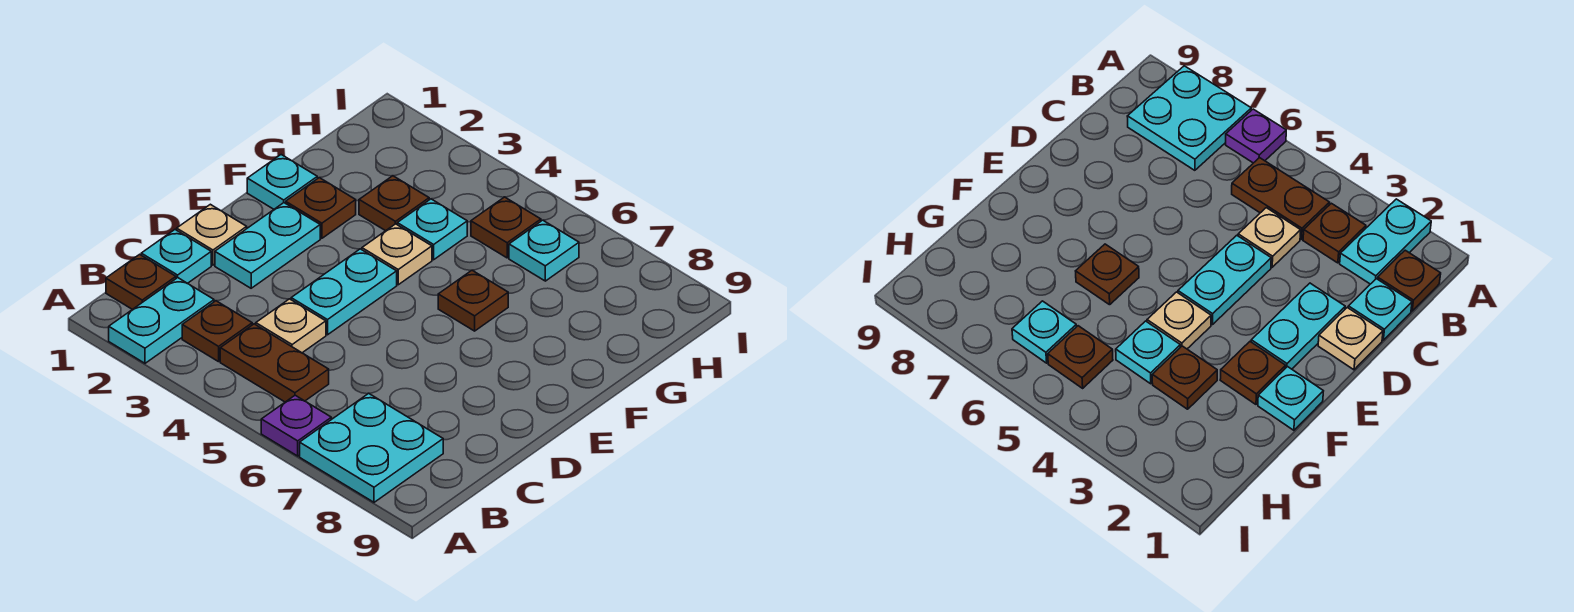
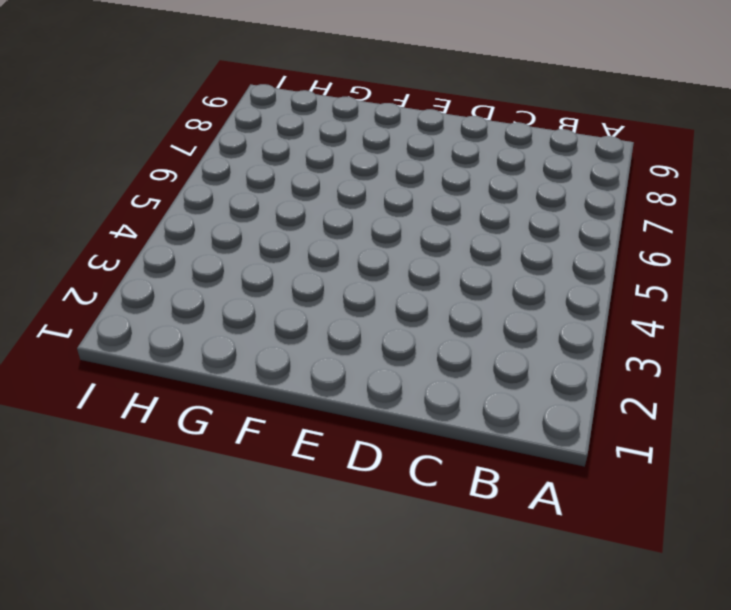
none -> cyan plate A2:B2 level 1
none -> purple plate A6 level 1
none -> cyan plate A7:B8 level 1

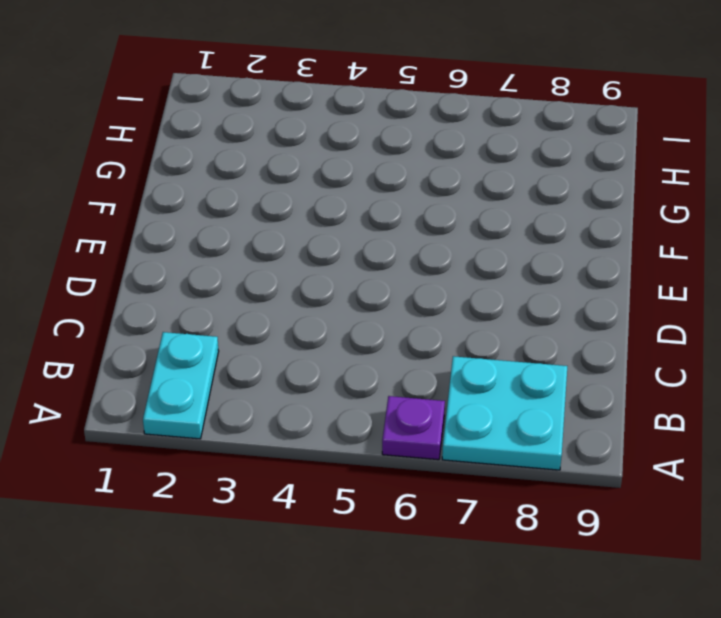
none -> brown plate B1 level 1
none -> brown plate B3 level 1
none -> brown plate B4:B5 level 1

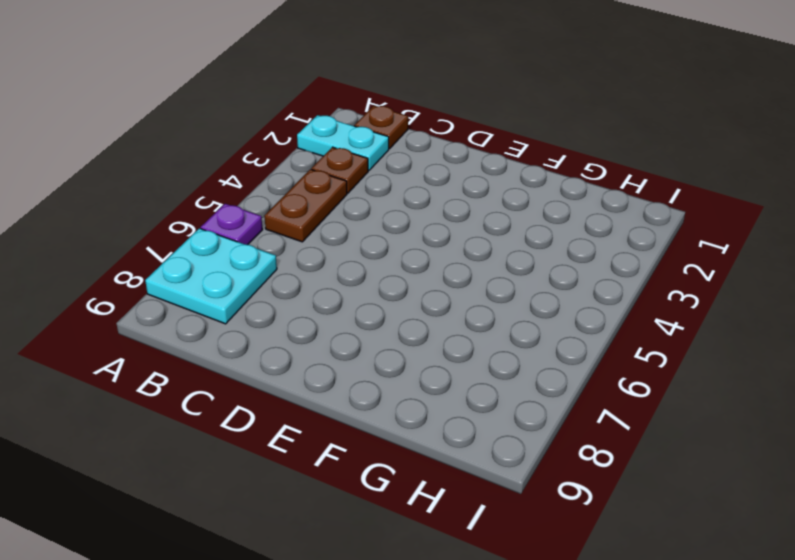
none -> cyan plate C1 level 1
none -> tan plate C4 level 1
none -> tan plate D1 level 1

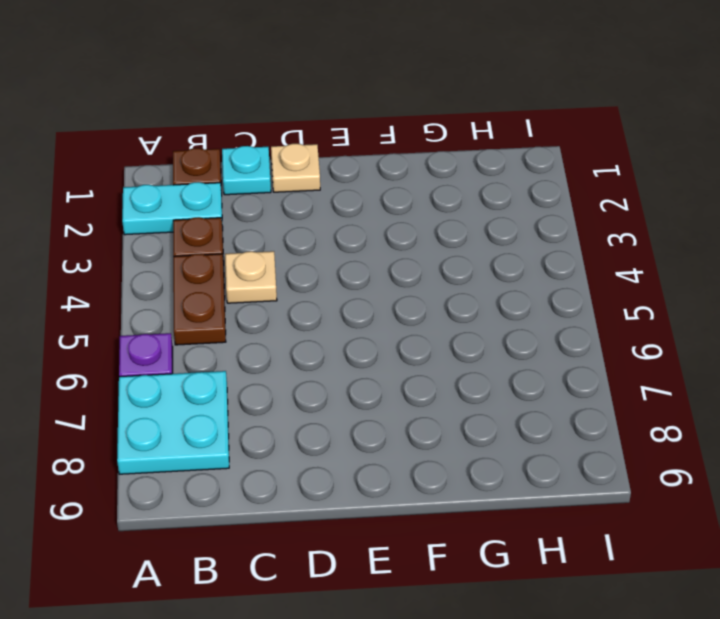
none -> cyan plate D2:E2 level 1
none -> cyan plate D4:E4 level 1
none -> cyan plate F1 level 1

